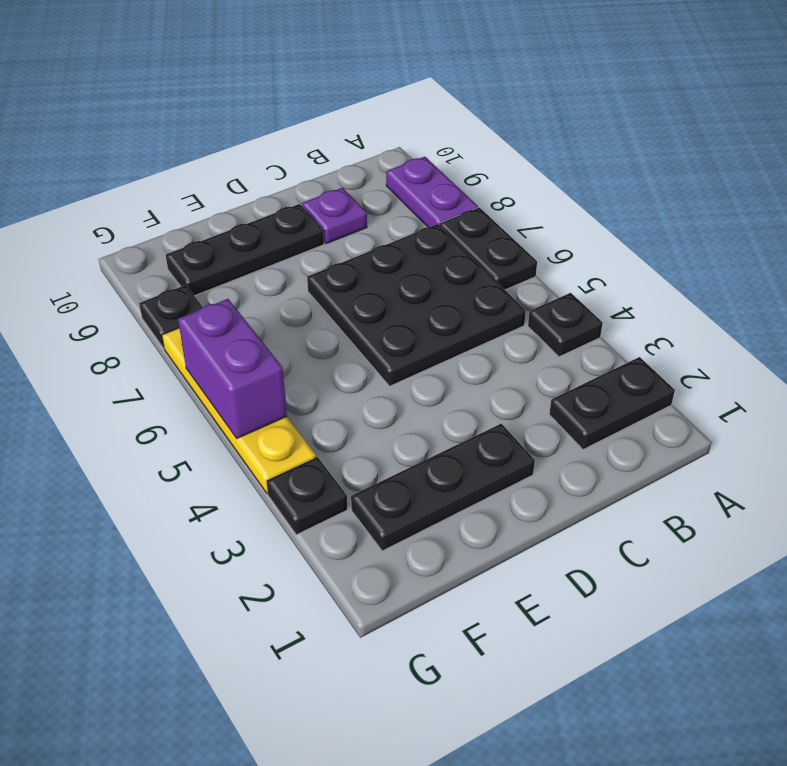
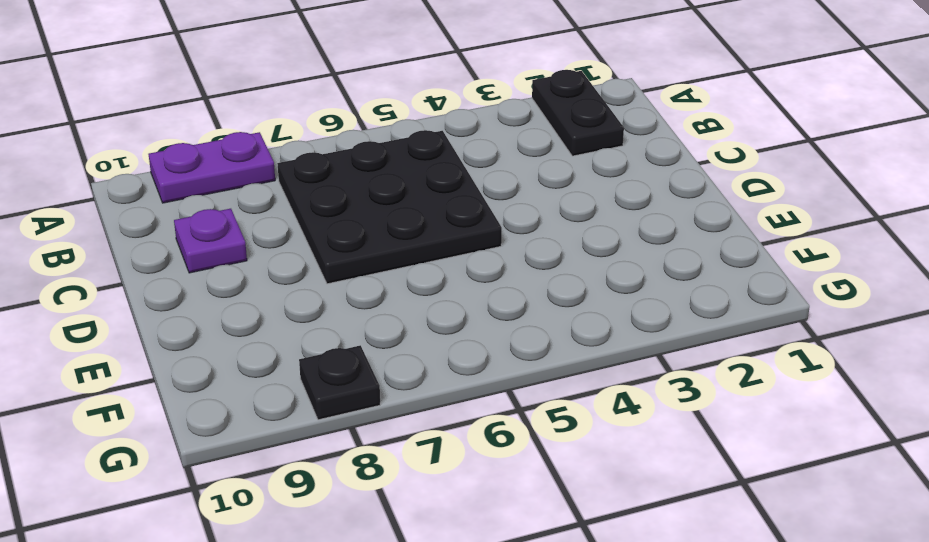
none -> black plate A4 level 1
none -> black plate A6:A7 level 1
none -> black plate D2:F2 level 1

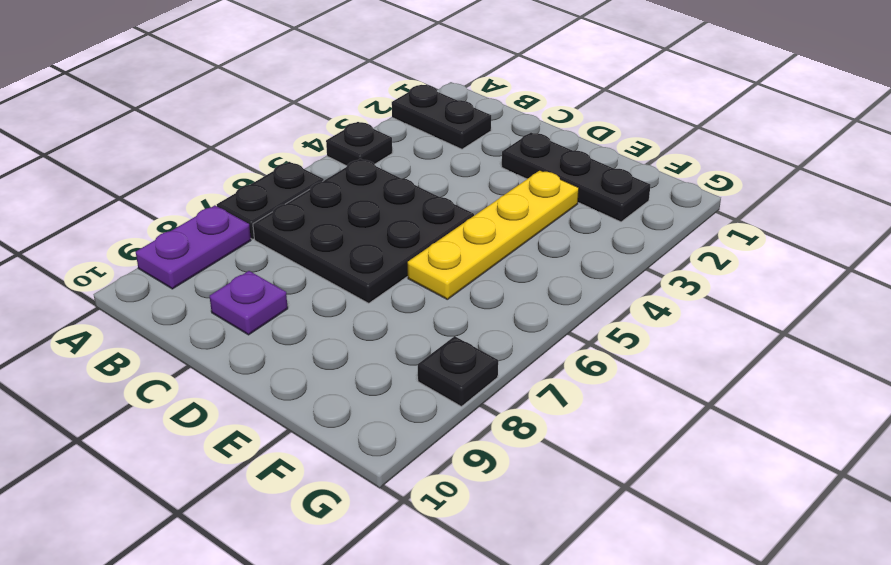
yellow plate E3:E6 level 1 -> yellow plate G4:G7 level 1
none -> black plate D9:F9 level 1
none -> black plate G3 level 1
none -> purple brick G5:G6 level 2

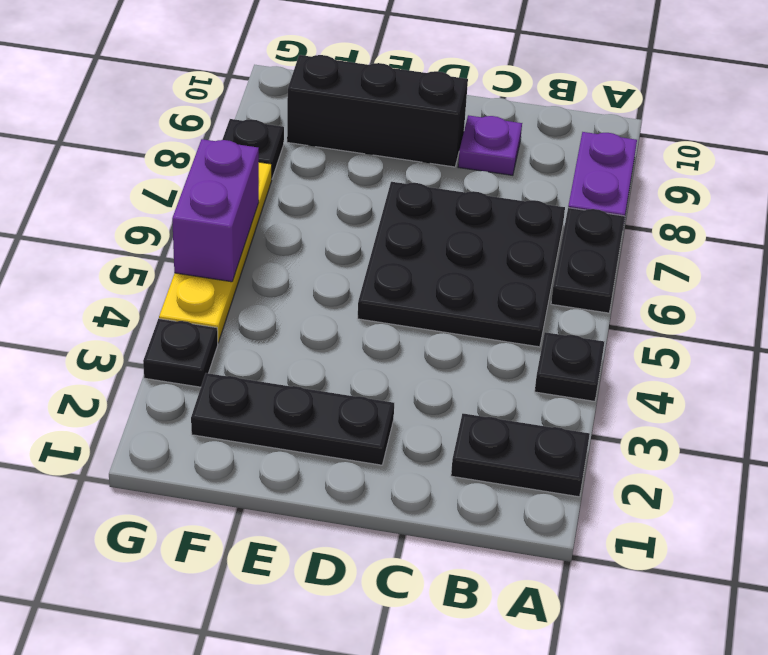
black brick D9:F9 level 1 -> black plate D9:F9 level 1

